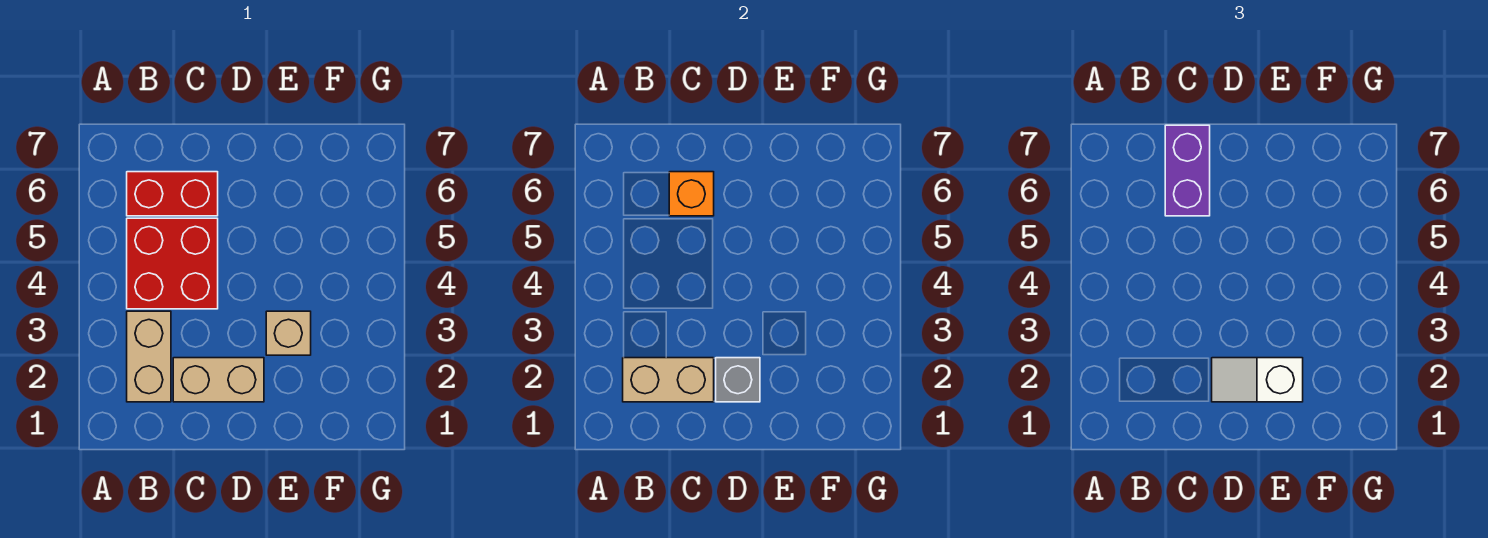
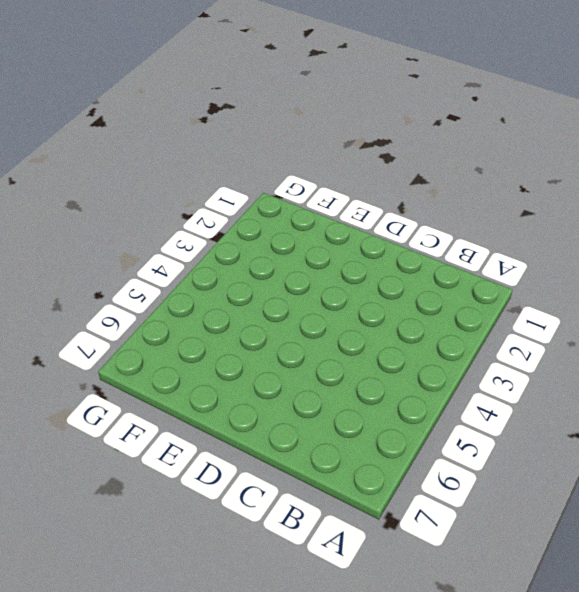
none -> tan brick B2:B3 level 1
none -> red brick B4:C5 level 1

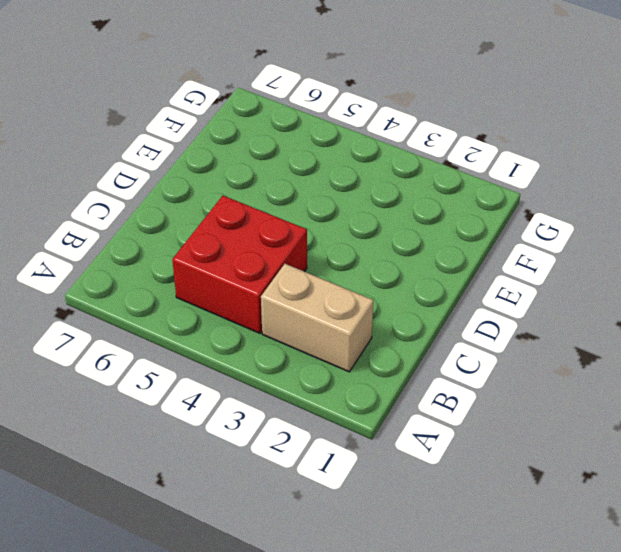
none -> red brick B6:C6 level 1
none -> tan brick C2:D2 level 1

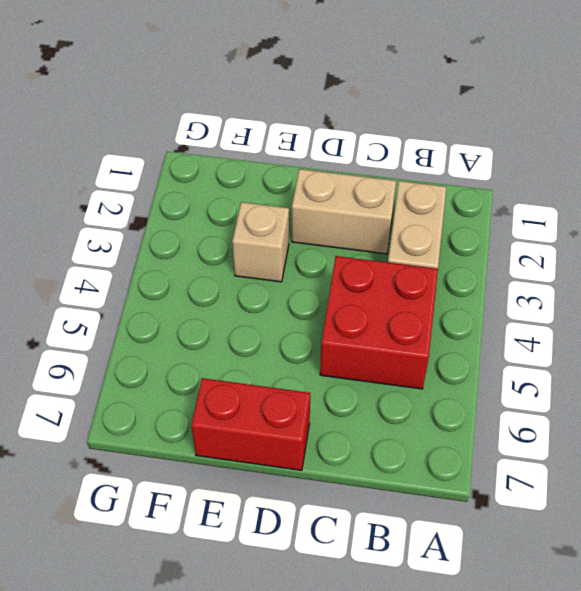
red brick D7:E7 level 1 -> red brick B6:C6 level 1
none -> tan brick B2:C2 level 2
none -> orange brick C6 level 2

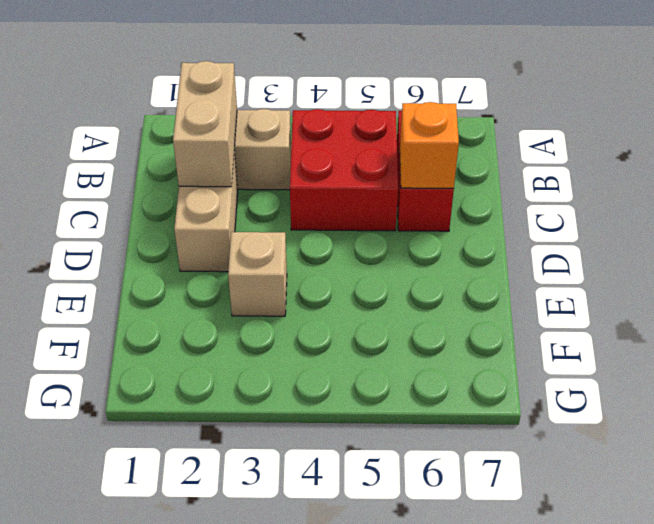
none -> grey brick D2 level 2
none -> purple brick C6:C7 level 3

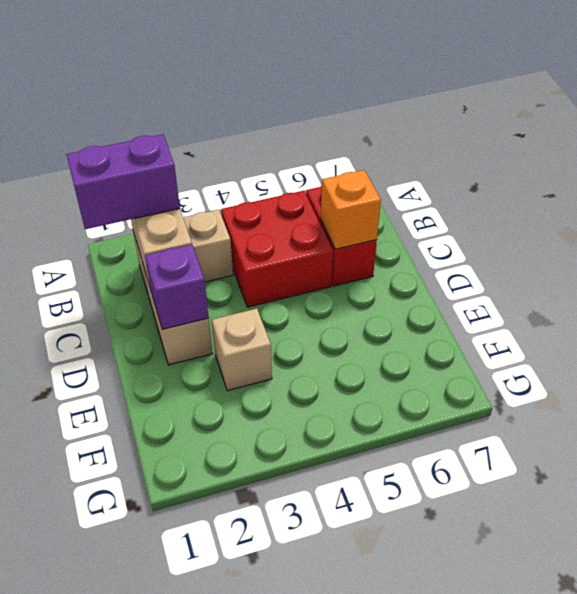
purple brick B1:B2 level 3 -> purple brick C6:C7 level 3
purple brick D2 level 2 -> grey brick D2 level 2
none -> white slope D2:E2 level 3 top E

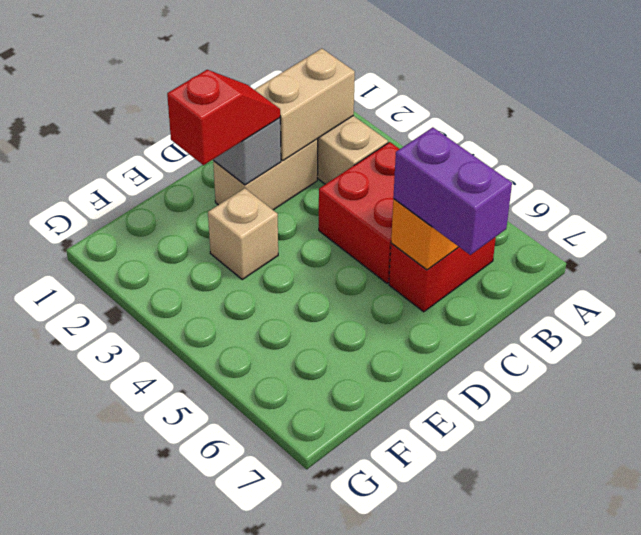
red slope D2:E2 level 3 top E -> white slope D2:E2 level 3 top E

